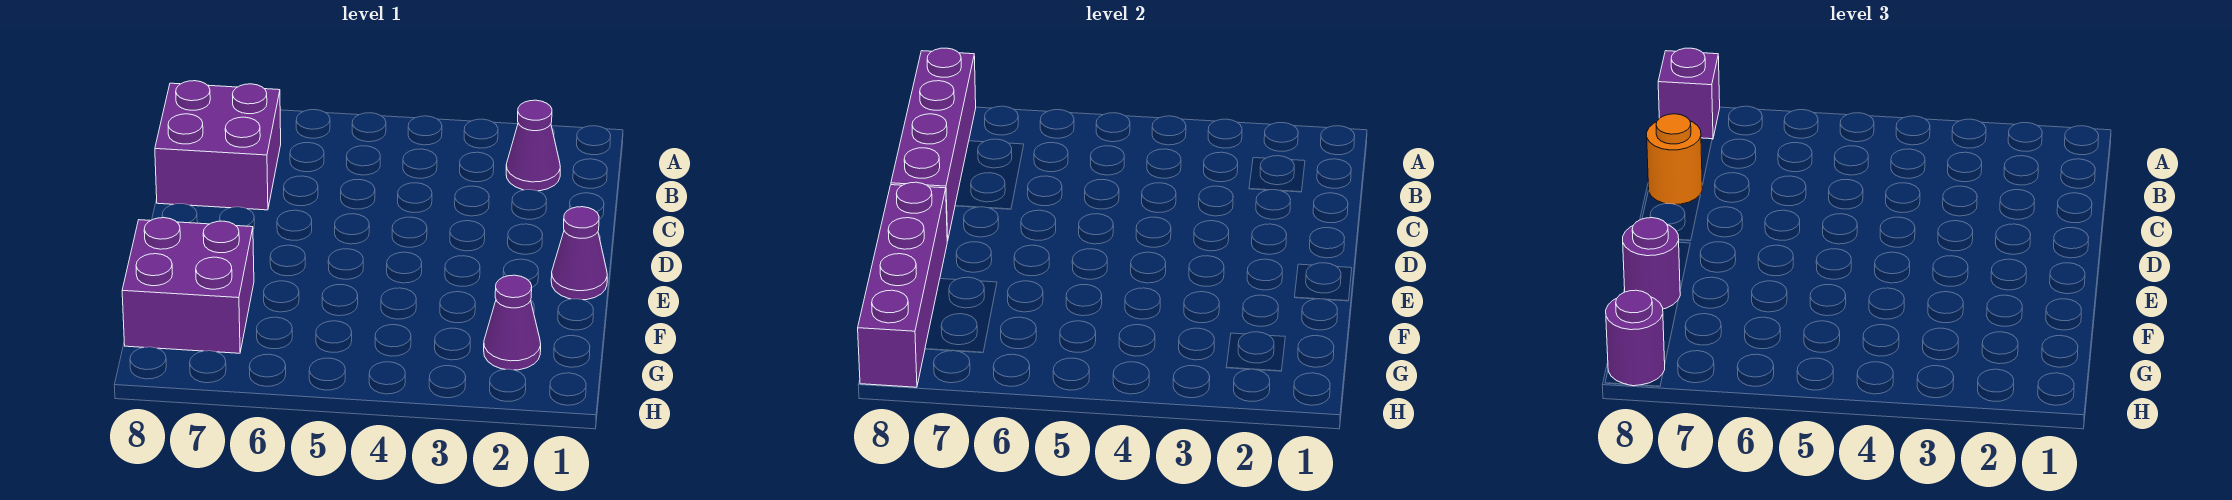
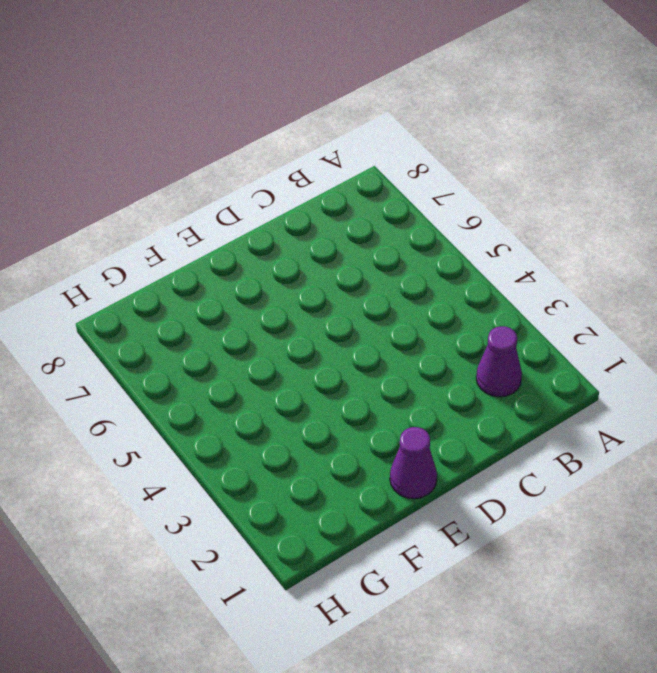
none -> purple brick B7:C8 level 1
none -> purple brick F7:G8 level 1

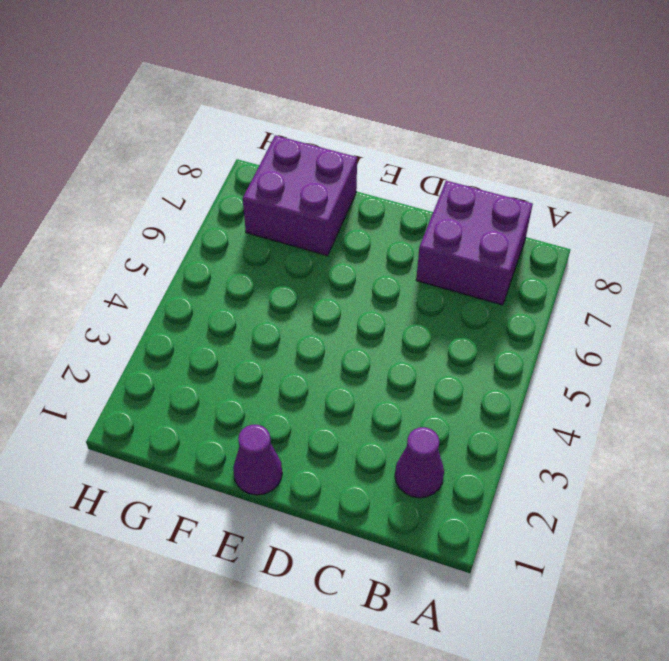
none -> purple cone G2 level 1
none -> purple brick A8:D8 level 2

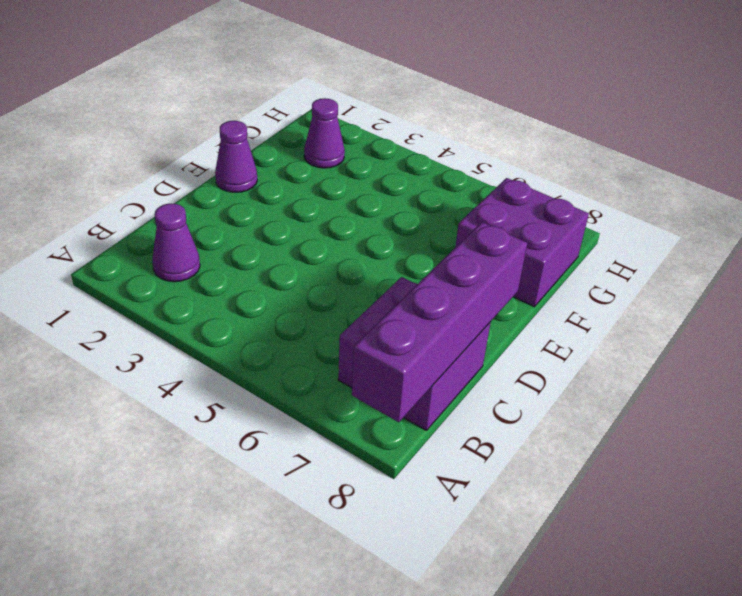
none -> purple brick E8:H8 level 2
none -> purple brick A8 level 3

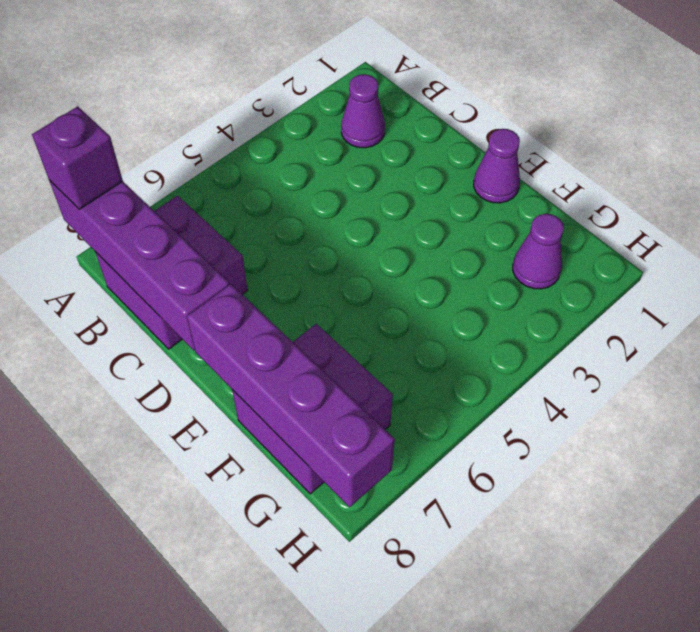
none -> orange round brick C8 level 3
none -> purple round brick F8 level 3

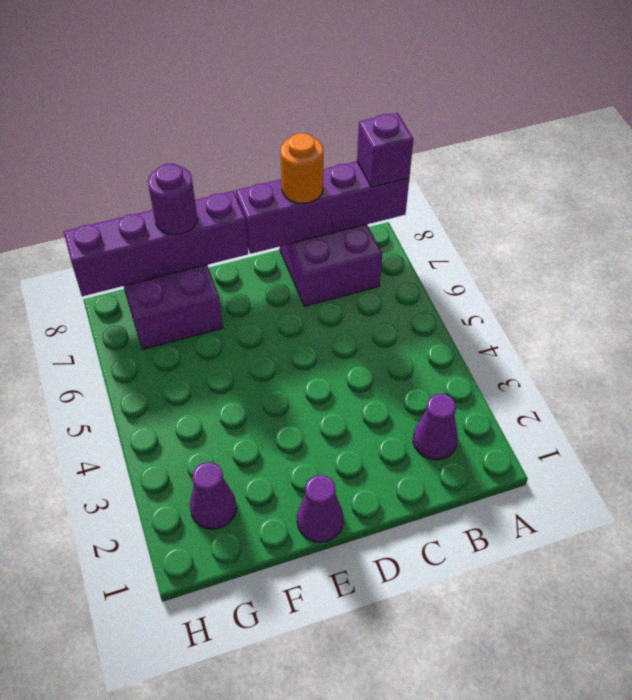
none -> purple round brick H8 level 3

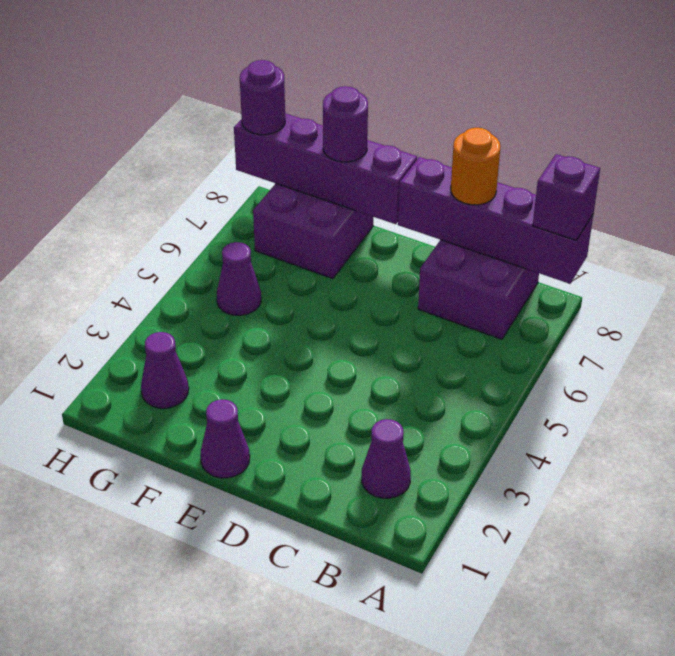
purple cone G5 level 1 -> none

